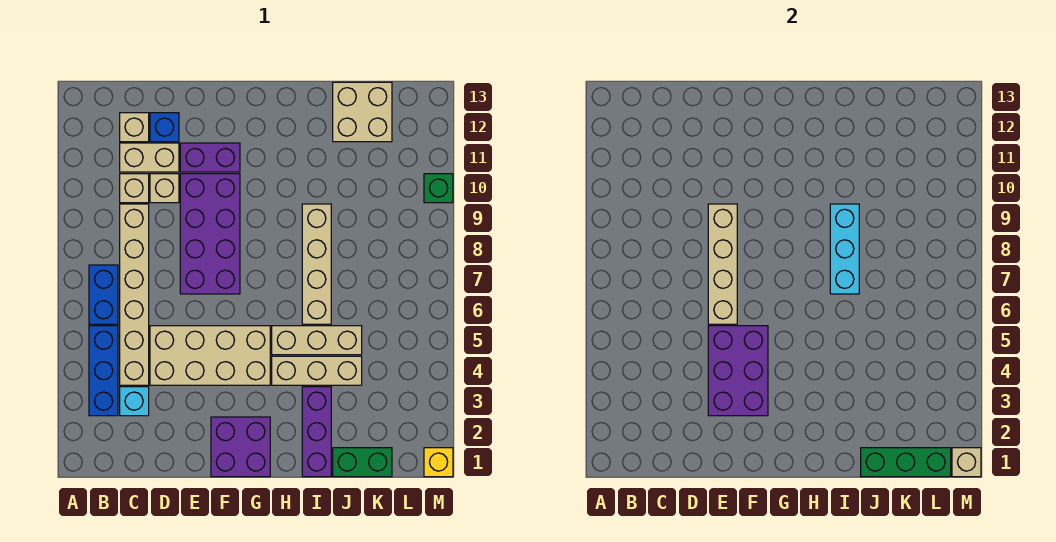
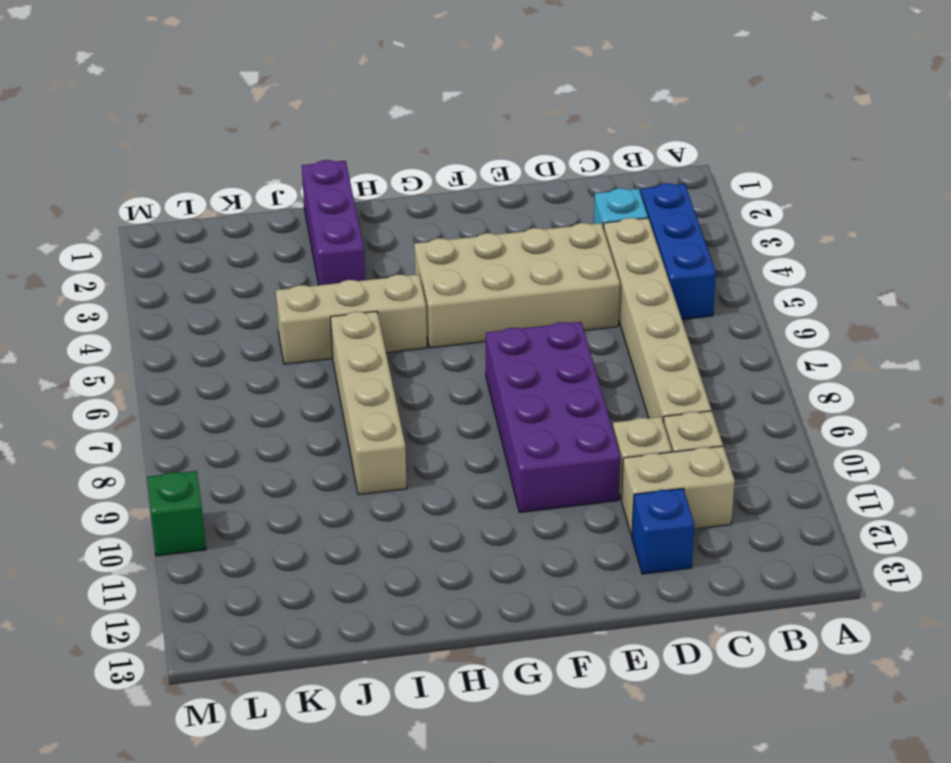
none -> blue brick B6:B7 level 1
none -> tan brick C12 level 1
none -> purple brick E11:F11 level 1

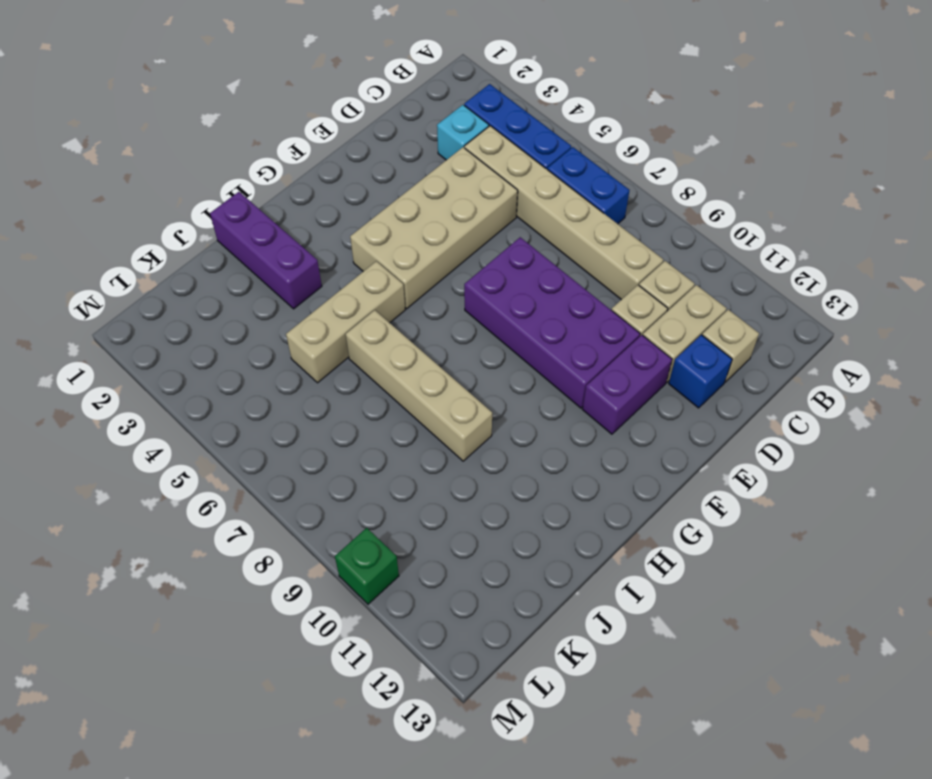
none -> purple brick F1:G2 level 1
none -> tan brick H4:J4 level 1
none -> green brick J1:K1 level 1

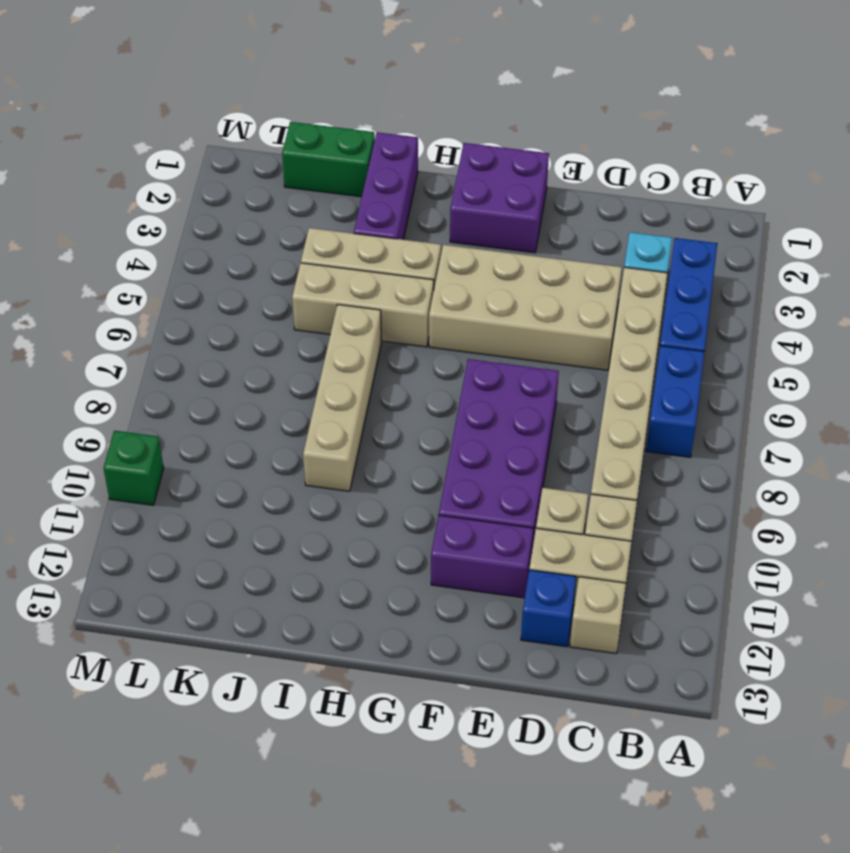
none -> tan brick J12:K13 level 1
none -> yellow brick M1 level 1
none -> purple brick E3:F5 level 2

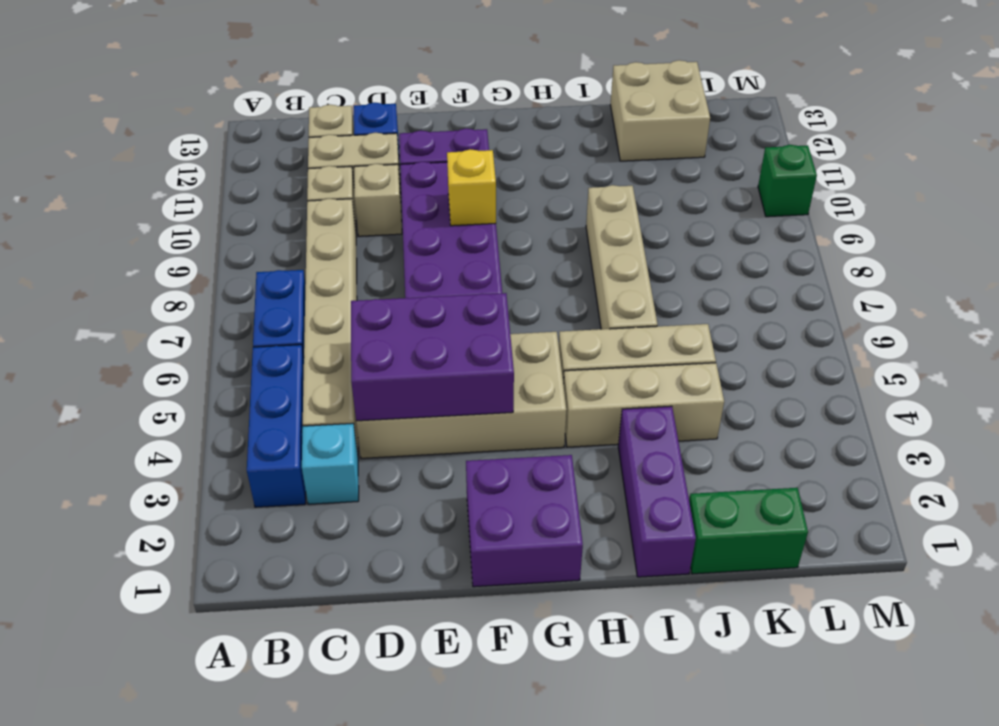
purple brick D4:F5 level 2 -> purple brick E3:F5 level 2
yellow brick F9 level 2 -> yellow brick M1 level 1
none -> tan brick E6:E9 level 2
none -> cyan brick I7:I9 level 2
none -> green brick J1:L1 level 2

